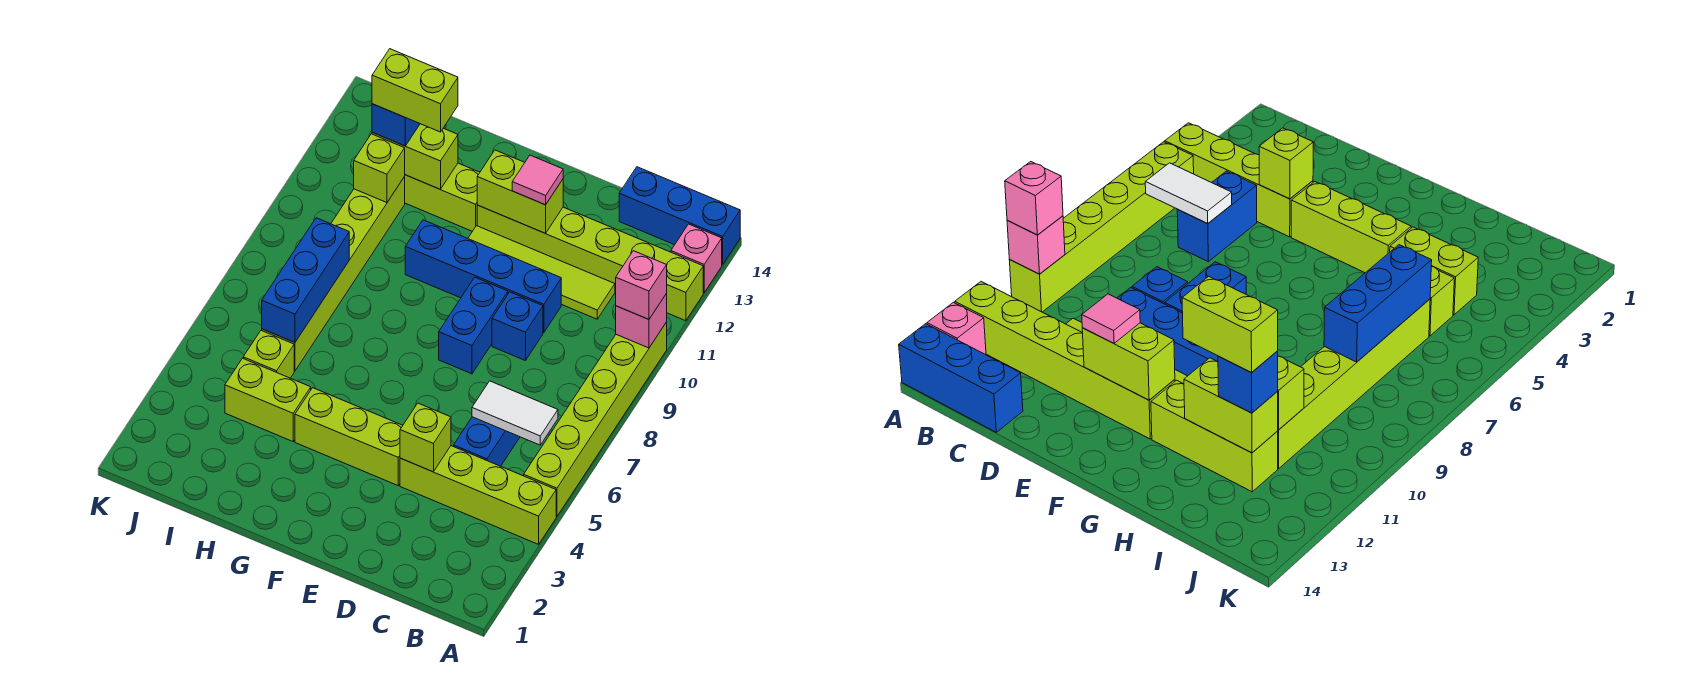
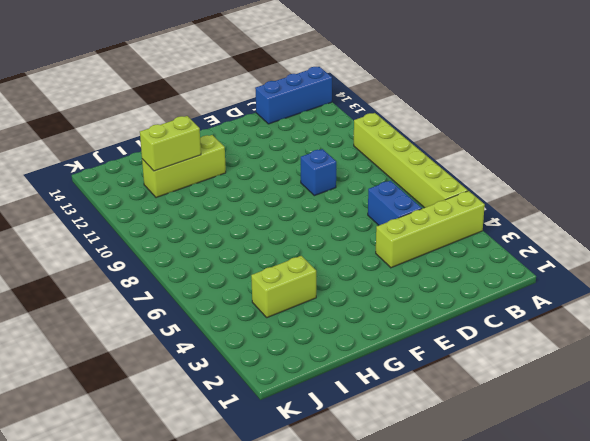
none -> lime brick A12:F12 level 1
none -> pink brick A13 level 1
none -> lime tile C11:F11 level 1

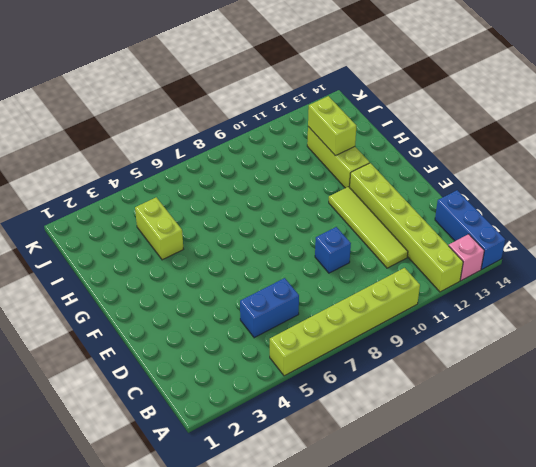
none -> lime brick A4:D4 level 1
none -> blue brick D10:G10 level 1
none -> lime brick E4:G4 level 1

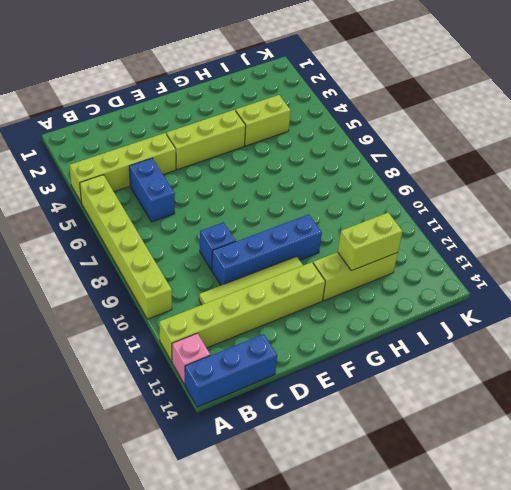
none -> blue brick E8:E9 level 1
none -> lime brick I5 level 1
none -> lime brick I6:I11 level 1

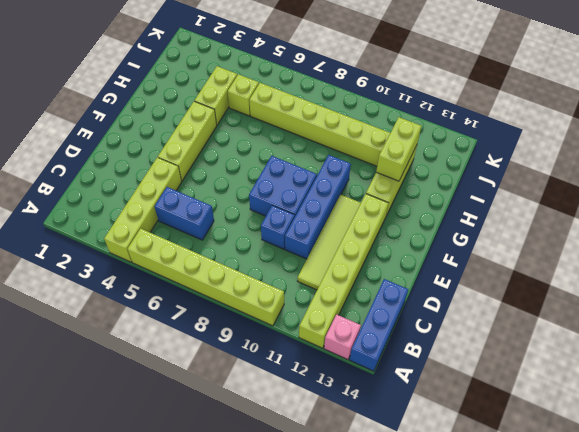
blue brick E8:F9 level 1 -> blue brick E8:E9 level 1
none -> pink brick A10 level 2
none -> white tile B6:C6 level 2
none -> lime brick D4 level 2

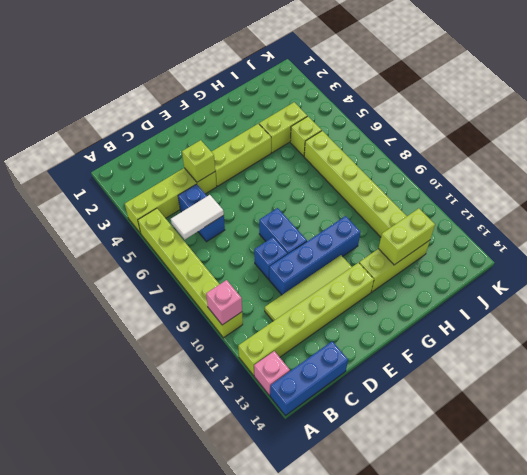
none -> lime brick E12:F12 level 2
none -> blue brick I6:I8 level 2
none -> lime brick I11 level 2

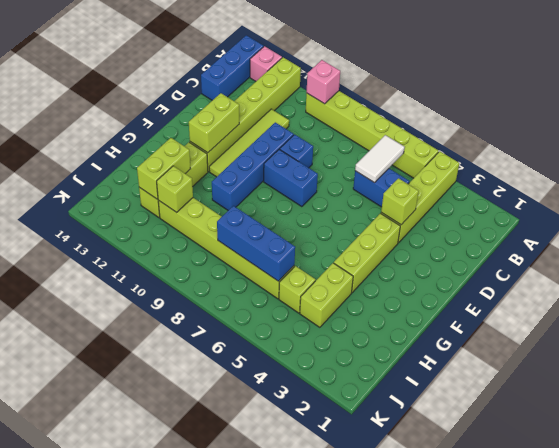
none -> pink brick A10 level 3
none -> pink tile E12 level 3
none -> blue brick I12 level 3

